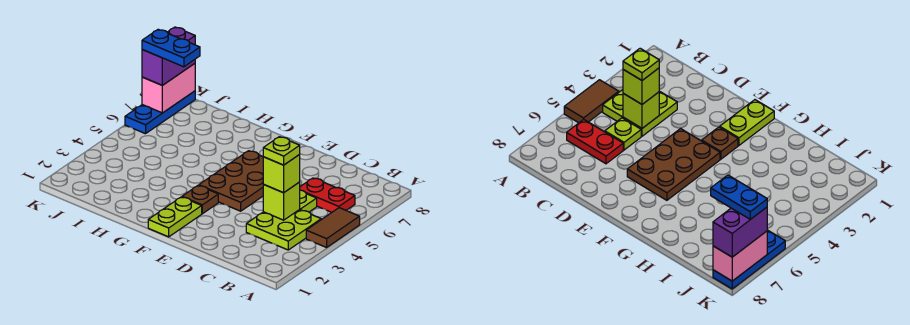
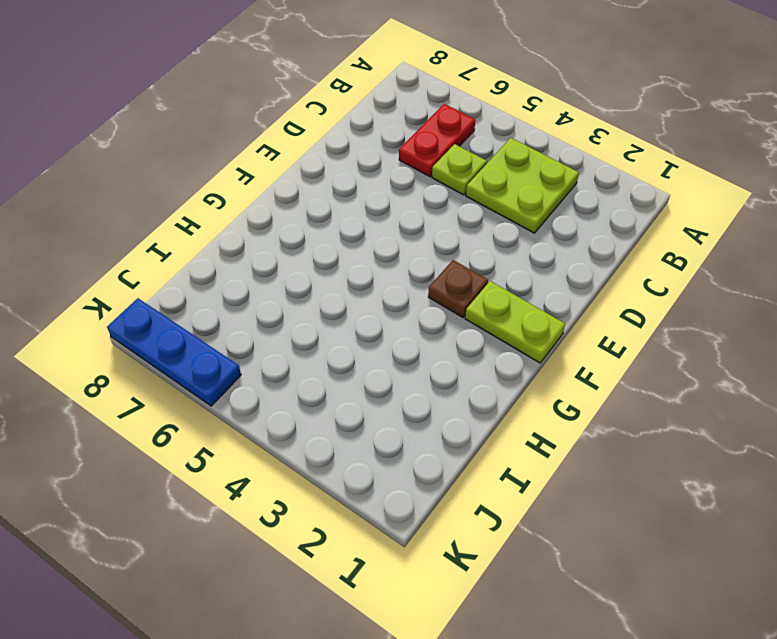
none -> brown tile A4:A5 level 1
none -> brown plate E4:F6 level 1
none -> lime brick C4 level 2

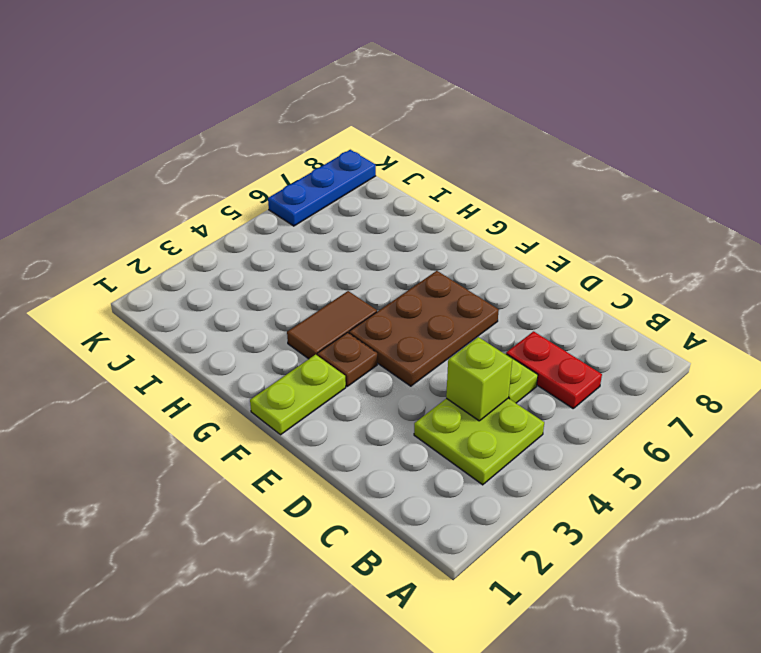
brown tile G3:G4 level 1 -> brown tile A4:A5 level 1
none -> pink brick K7:K8 level 2
none -> lime brick C4 level 3
none -> purple brick K7:K8 level 3

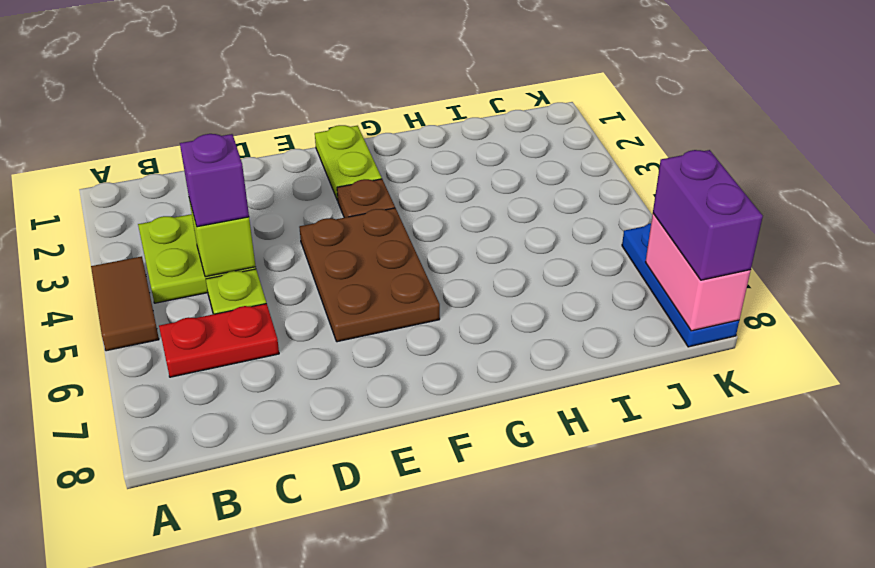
purple brick C4 level 3 -> lime brick C4 level 3
none -> lime plate C4 level 4
none -> blue plate J7:K7 level 4

